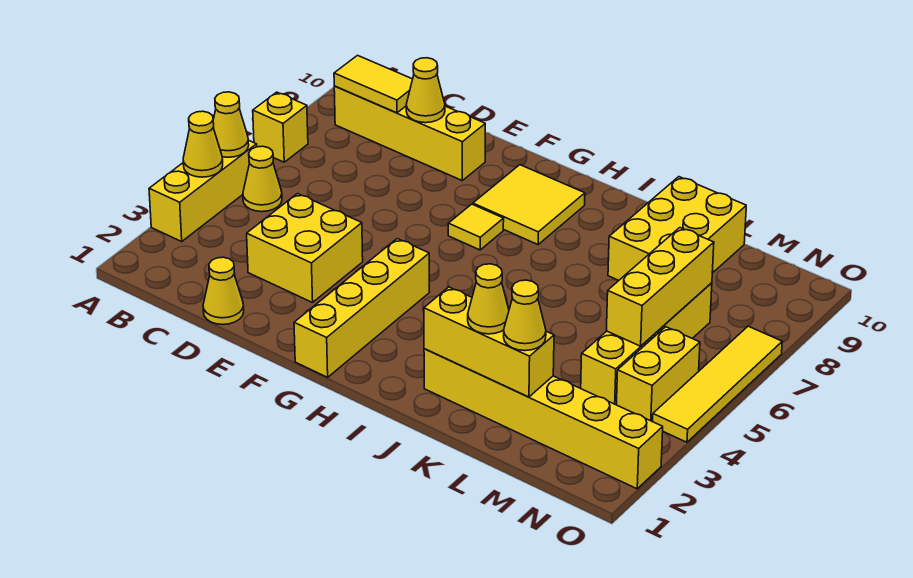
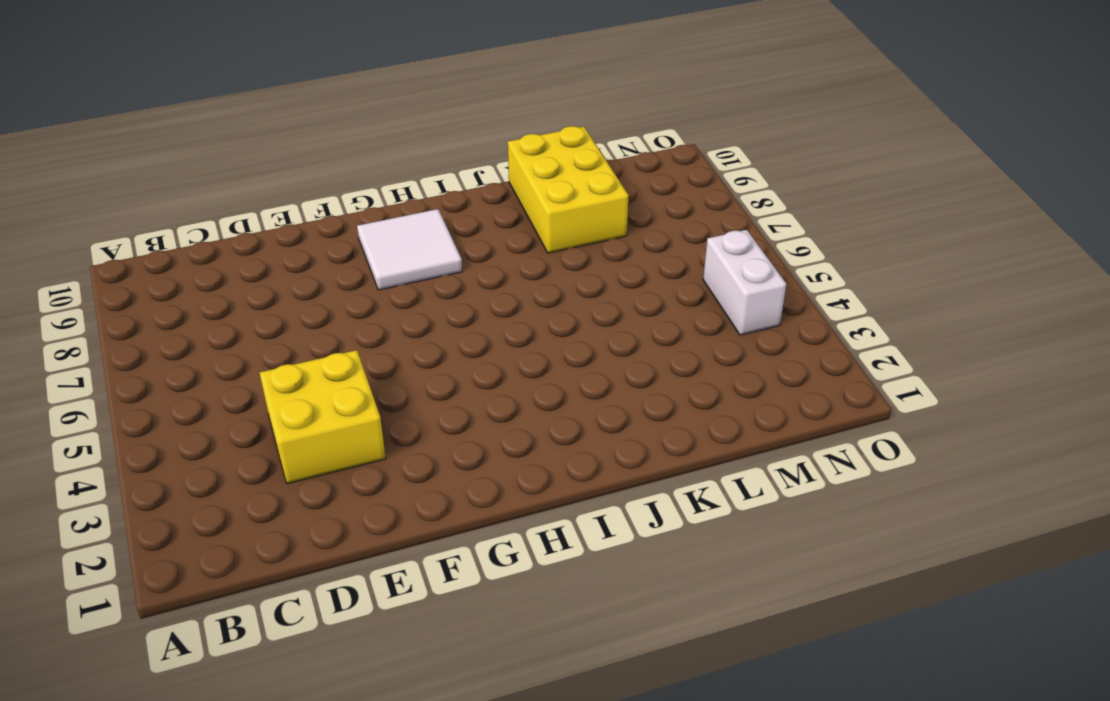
white tile G8:H9 level 1 -> yellow tile G8:H9 level 1
white brick N4:N5 level 1 -> yellow brick N4:N5 level 1
none -> yellow brick A3:A5 level 1
none -> yellow brick A7 level 1
none -> yellow cone B5 level 1

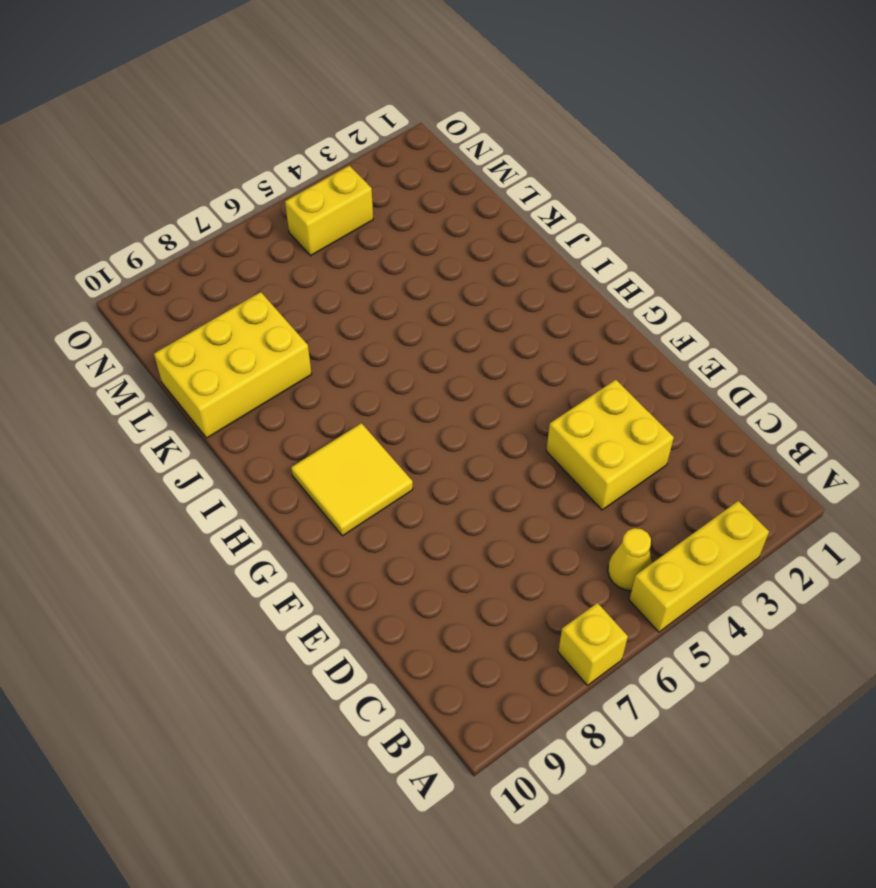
none -> yellow brick B9:E9 level 1
none -> yellow cone D1 level 1
none -> yellow brick G1:G4 level 1

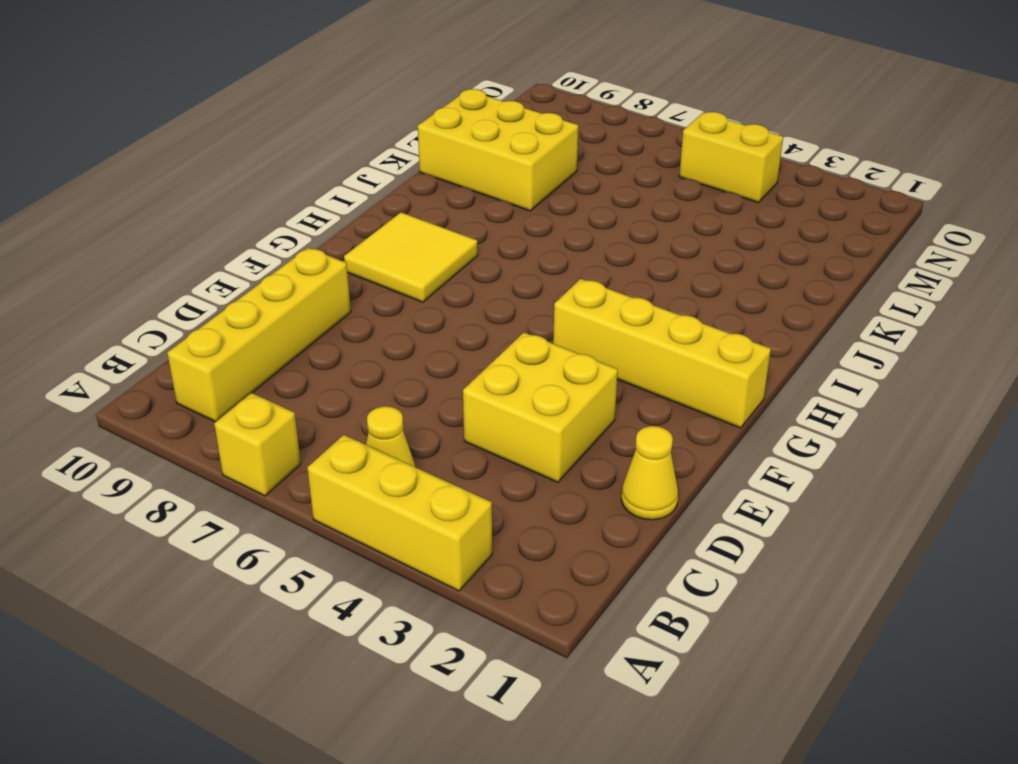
none -> yellow tile G7 level 1
none -> yellow brick J2:O2 level 1
none -> yellow brick M4:M7 level 1

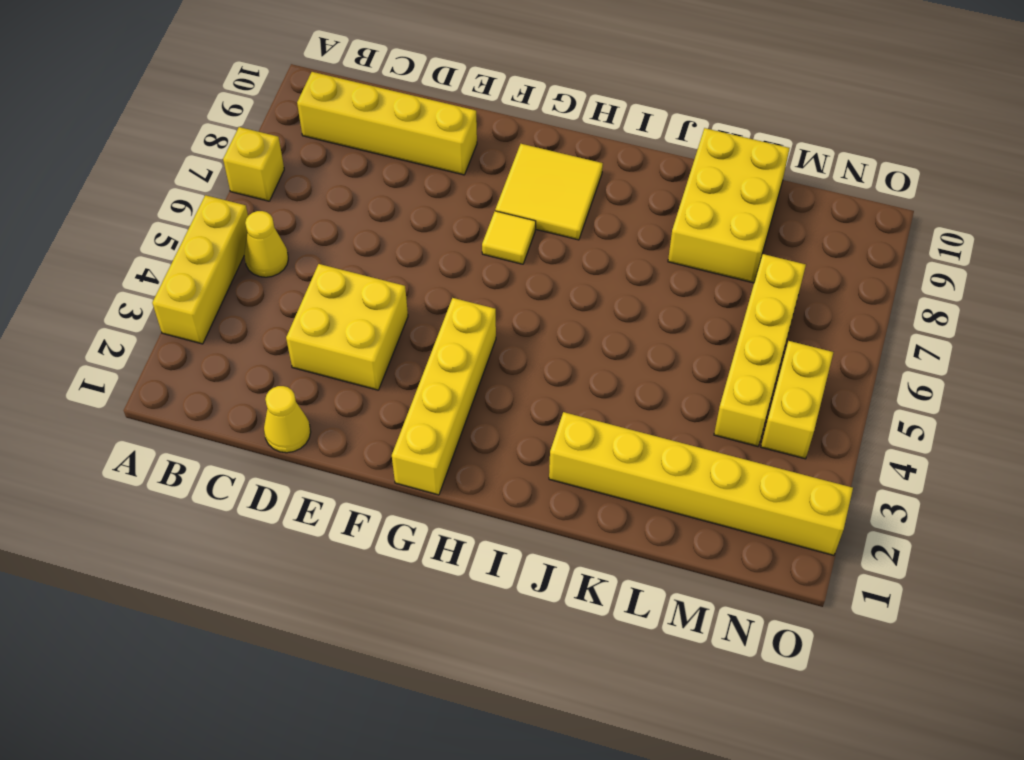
none -> yellow tile O4:O7 level 1
none -> yellow cone A4 level 2
none -> yellow cone A5 level 2

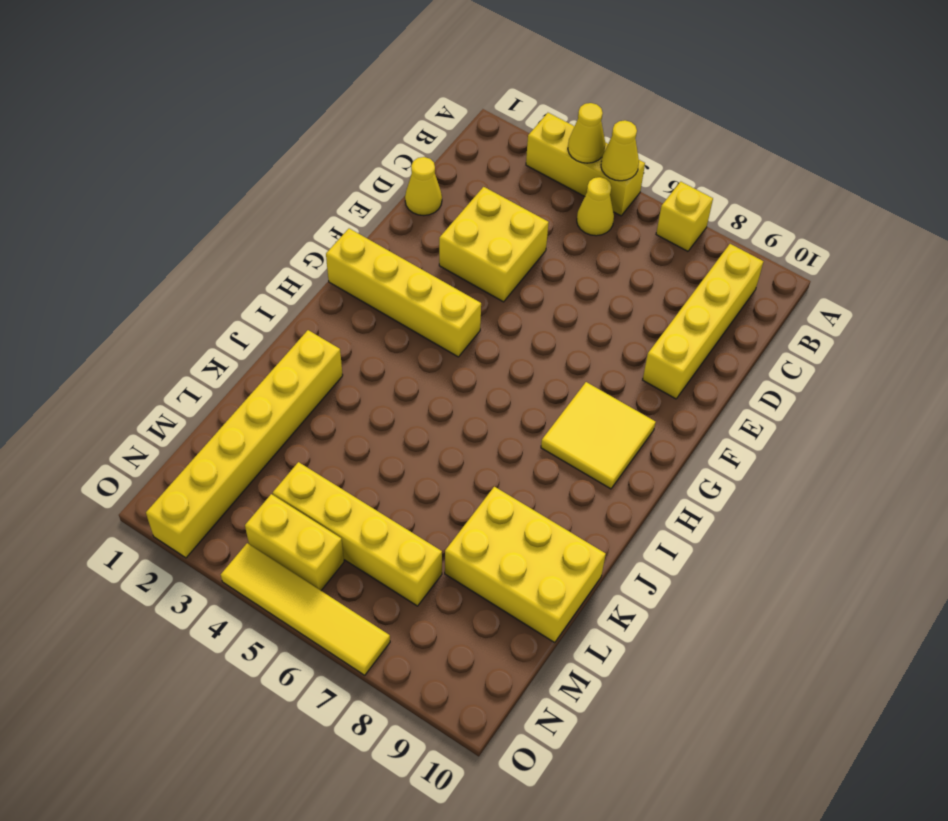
none -> yellow tile G7 level 1
none -> yellow tile B9:C9 level 2
none -> yellow cone D9 level 2

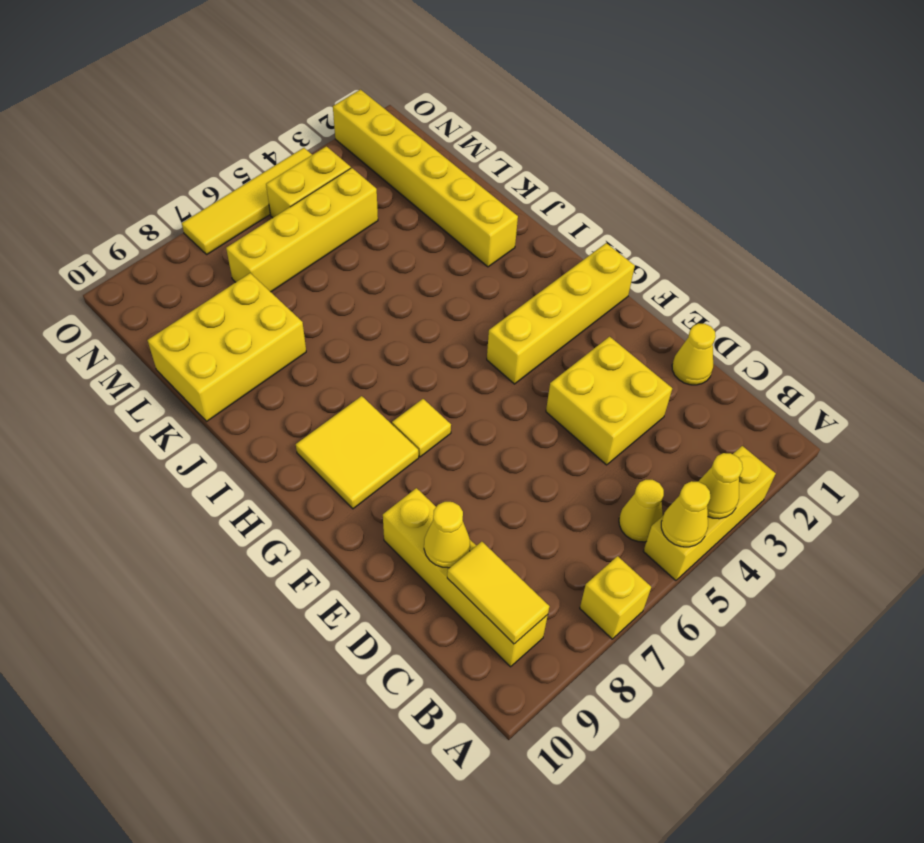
none -> yellow brick J2:L2 level 2
none -> yellow brick M5:M7 level 2
none -> yellow cone K2 level 3

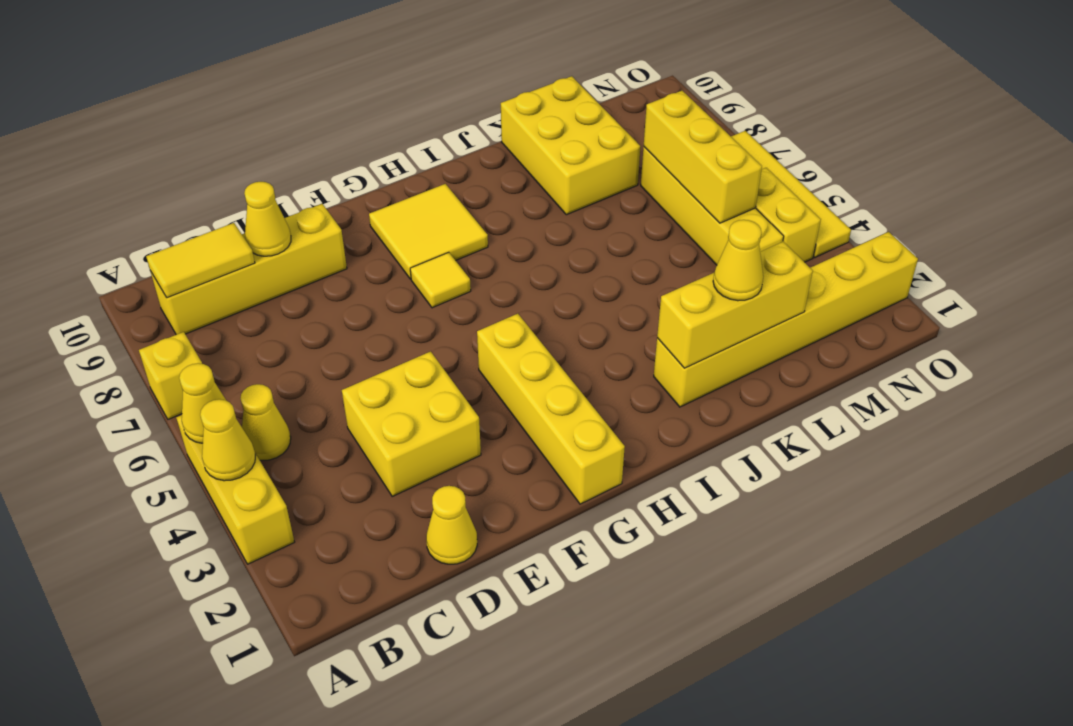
none -> yellow cone L2 level 3

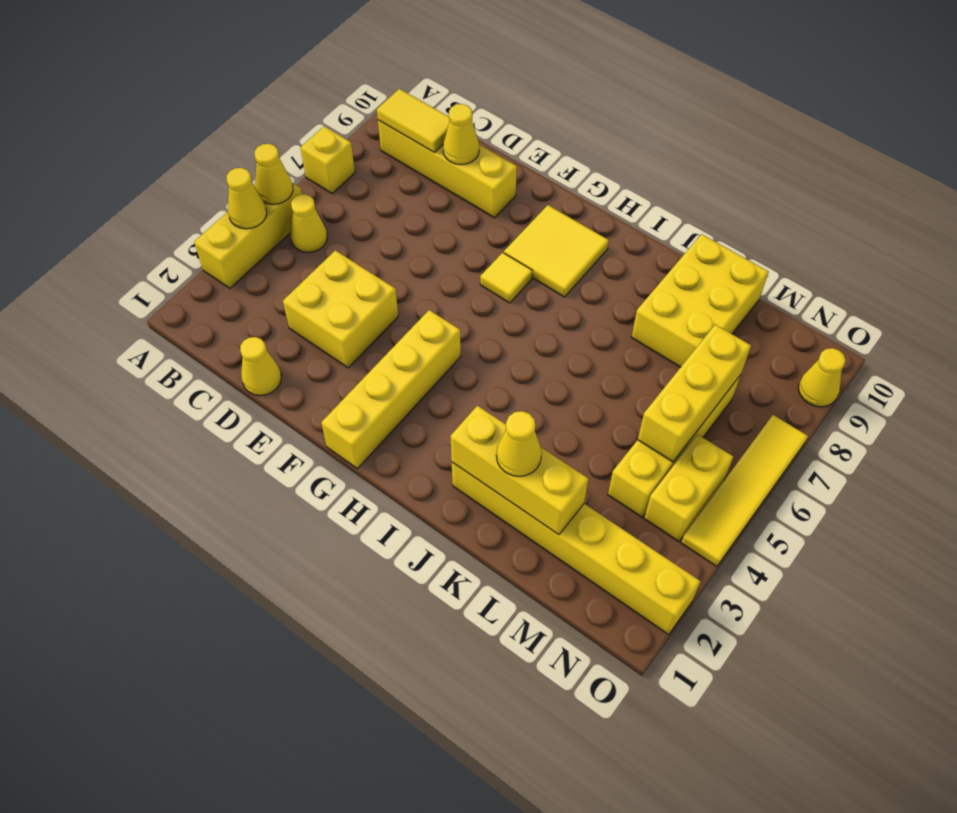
yellow cone O9 level 1 -> yellow cone L2 level 3

